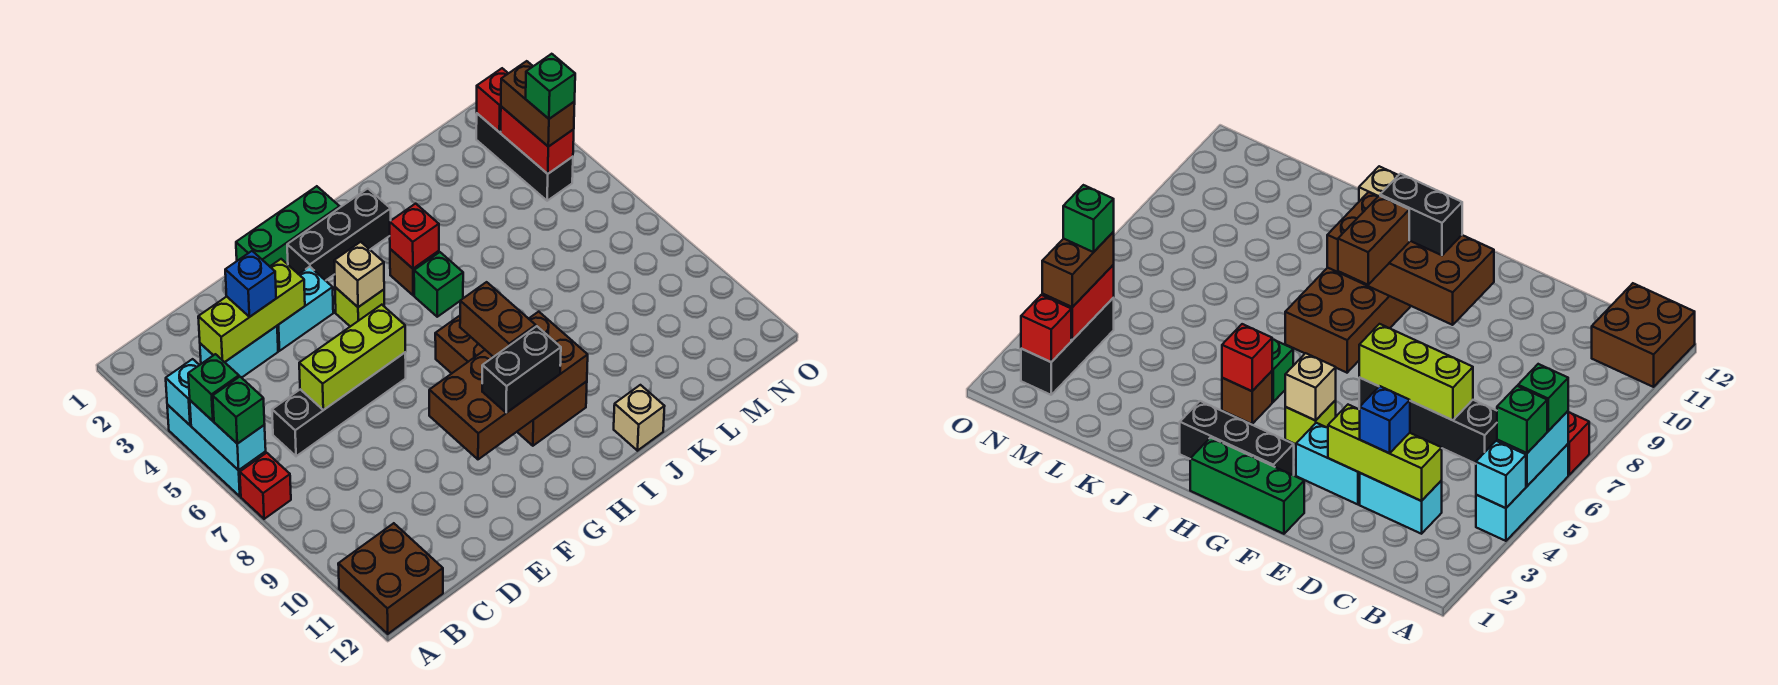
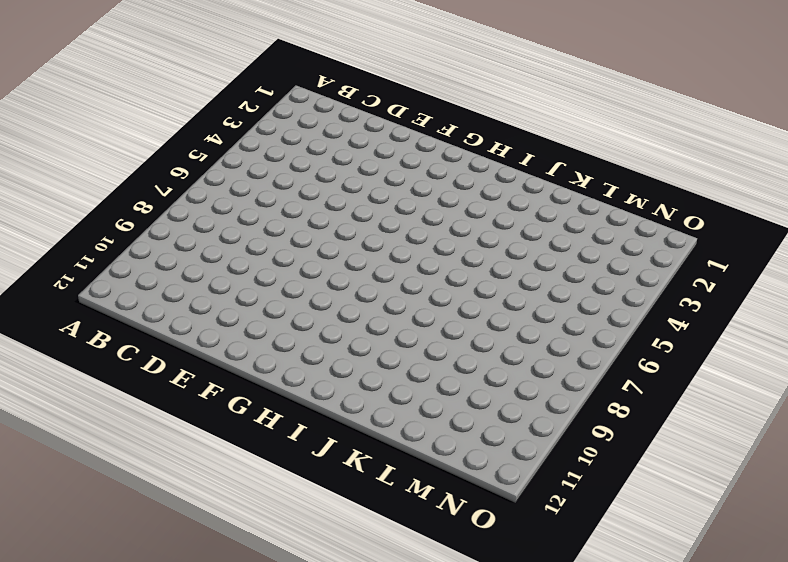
none -> cyan brick A4:A6 level 1
none -> red brick A7 level 1
none -> brown brick A11:B12 level 1
none -> cyan brick C3:D3 level 1

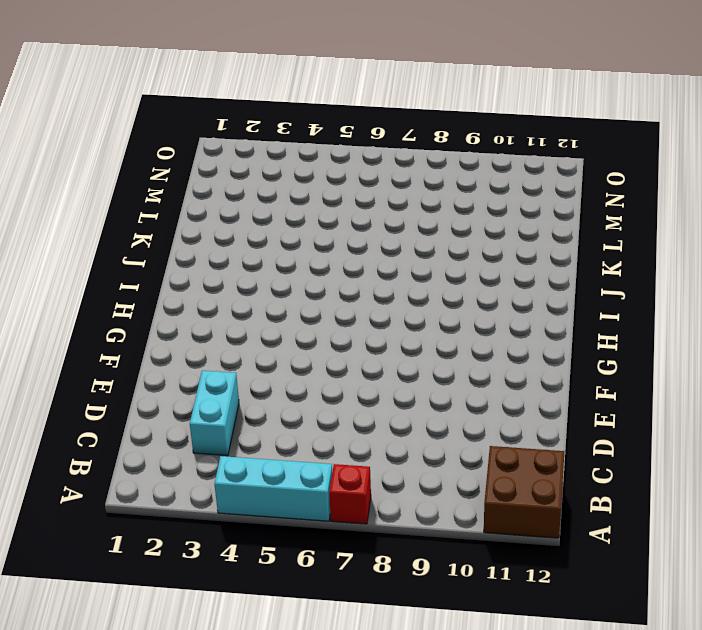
none -> black brick C6:F6 level 1
none -> cyan brick E3:F3 level 1
none -> green brick F1:H1 level 1
none -> black brick G2:I2 level 1

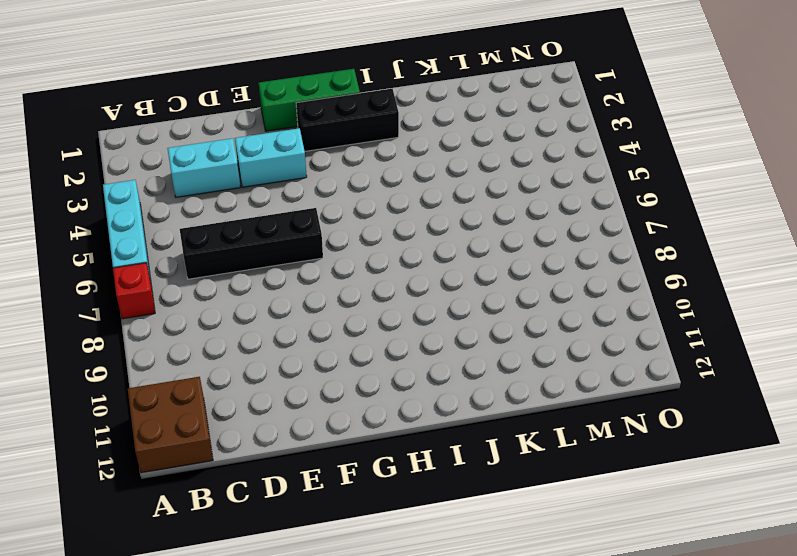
none -> lime brick G4 level 1
none -> brown brick H7:I10 level 1
none -> brown brick I4 level 1
none -> green brick I5 level 1

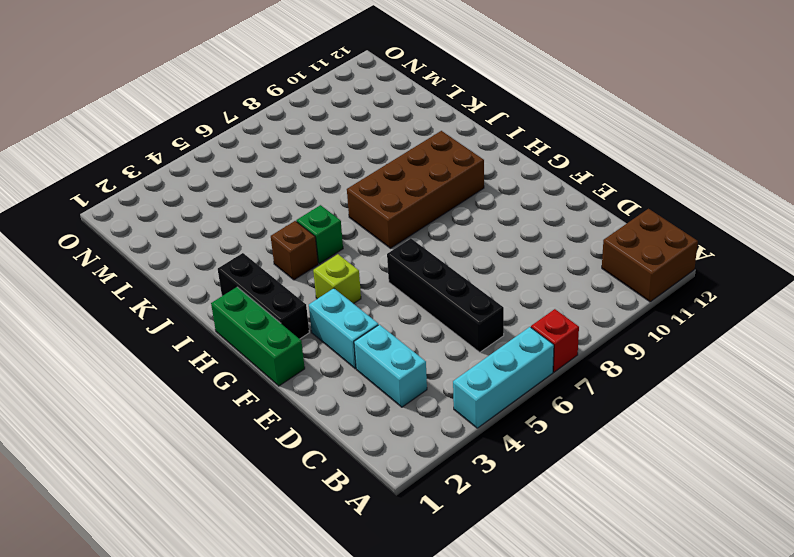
none -> tan brick J12 level 1
none -> black brick N2:N4 level 1
none -> cyan brick A4 level 2
none -> cyan brick A5:A6 level 2

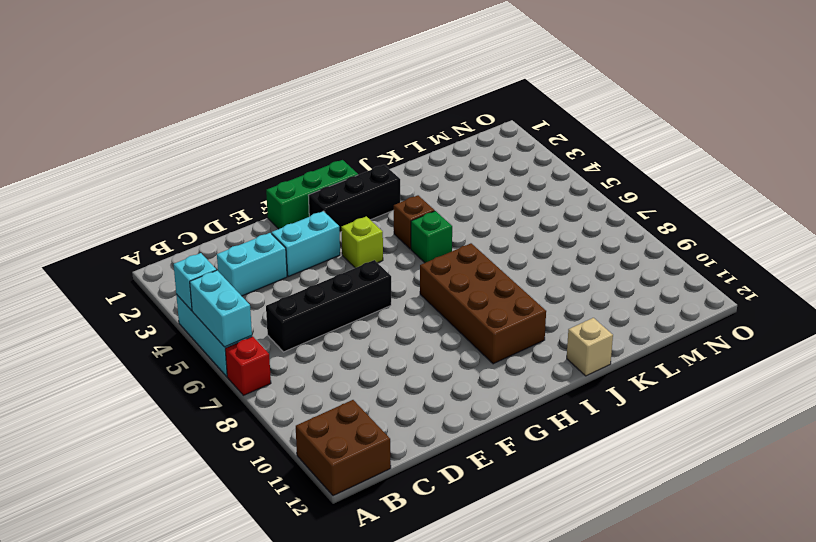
none -> black brick N2:N4 level 1
none -> lime brick C3:E3 level 2
none -> lime brick D6:F6 level 2
none -> brown brick F9:I10 level 2

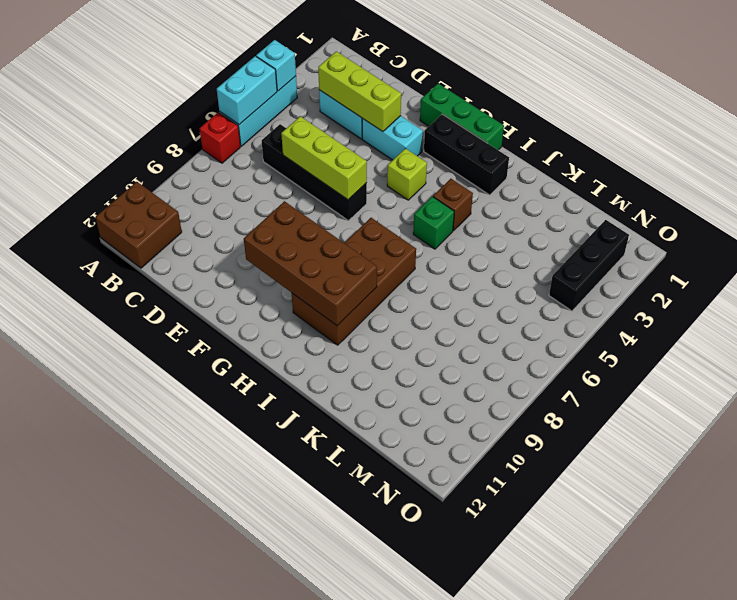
none -> tan brick J12 level 1
none -> tan brick G4 level 2
none -> red brick I4 level 2
none -> red brick N2 level 2

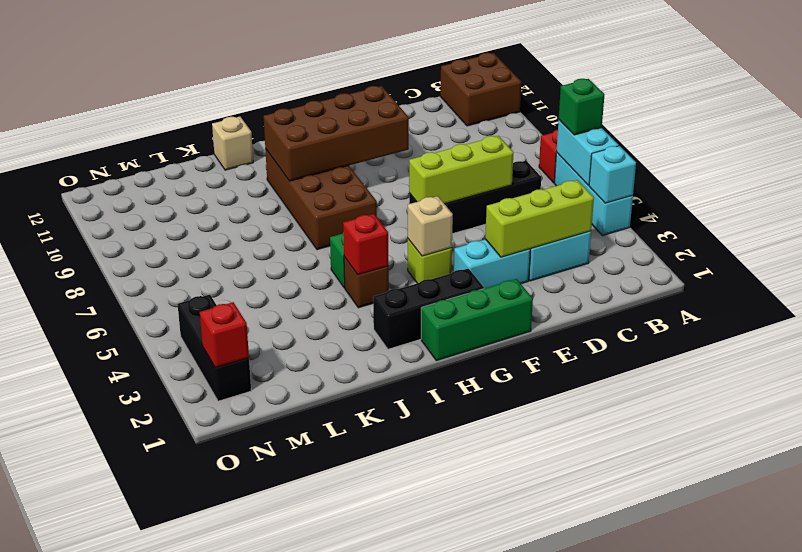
none -> red brick N3:N4 level 2
none -> green brick A5 level 3
none -> blue brick D3 level 3
none -> black brick G10:H10 level 3

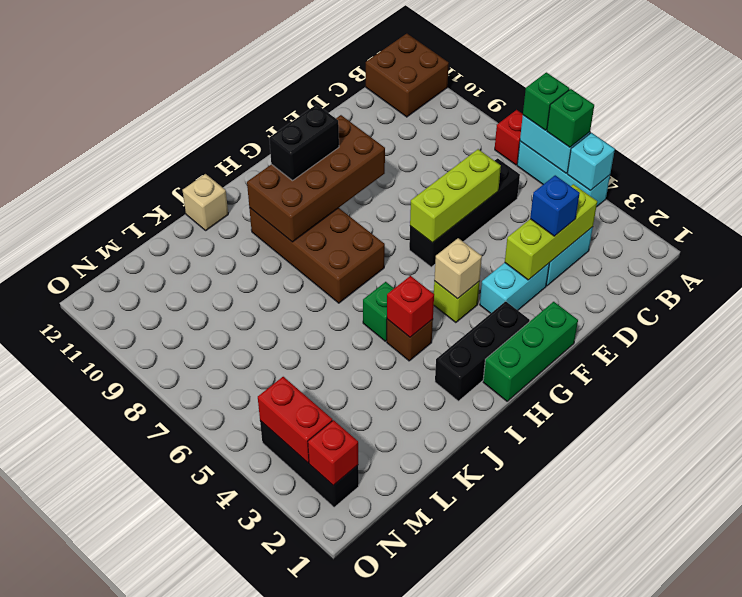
none -> brown brick H8:H9 level 3
none -> brown brick N3:N4 level 3
none -> green brick N4 level 4

